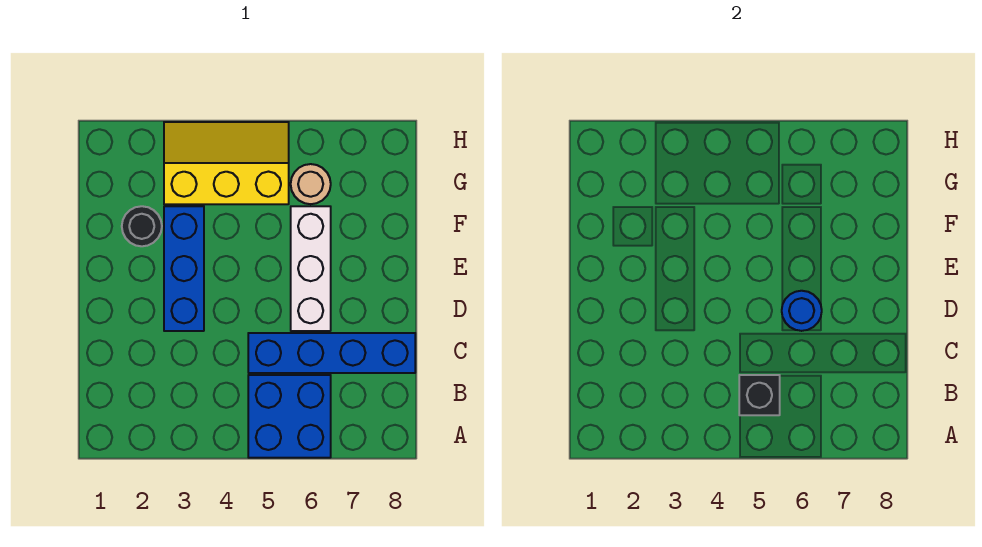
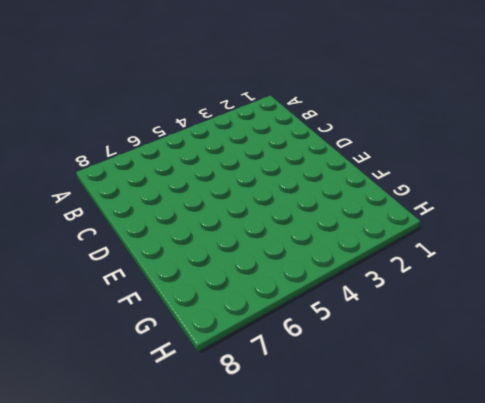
none -> blue brick A5:B6 level 1
none -> blue brick C5:C8 level 1

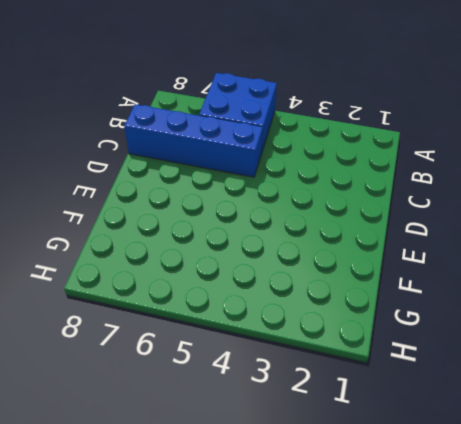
none -> blue brick D3:F3 level 1
none -> white brick D6:F6 level 1

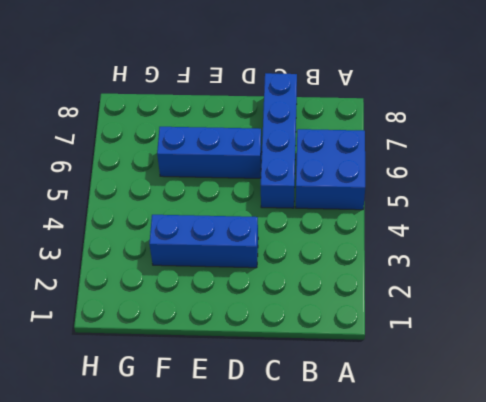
blue brick D6:F6 level 1 -> white brick D6:F6 level 1
none -> black round brick F2 level 1
none -> yellow slope G3:H5 level 1 top G

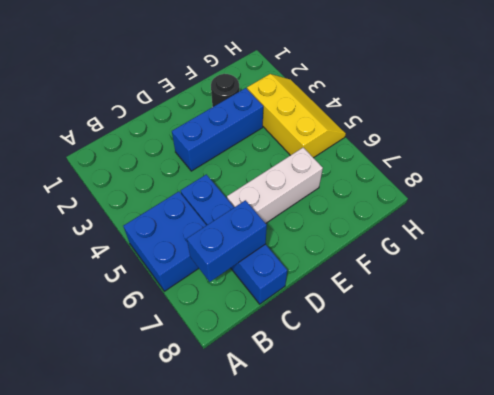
blue brick B7:C7 level 2 -> none
none -> tan round brick G6 level 1
none -> black brick B5 level 2

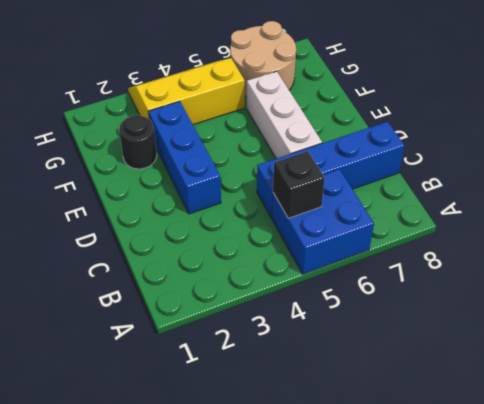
tan round brick G6:H7 level 1 -> tan round brick G6 level 1
none -> blue round brick D6 level 2

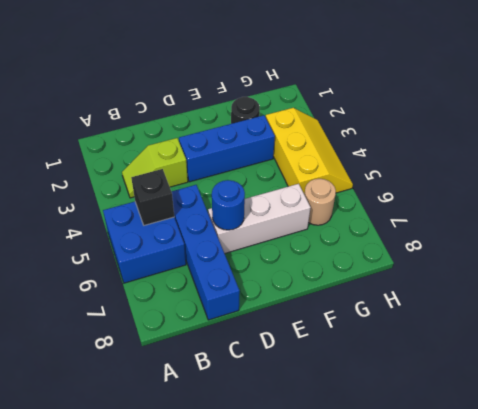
lime slope B3:C3 level 1 top C -> none

